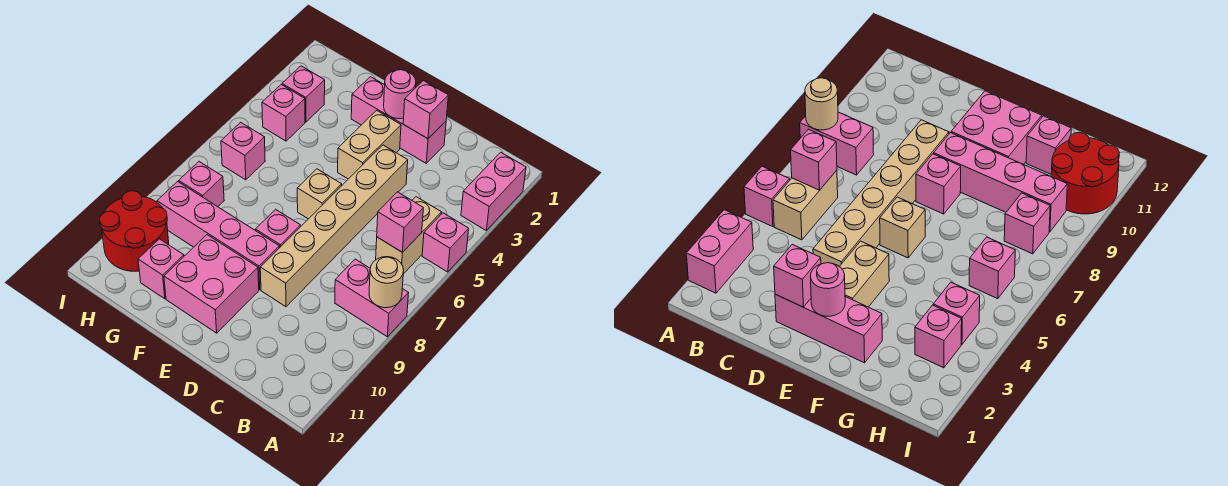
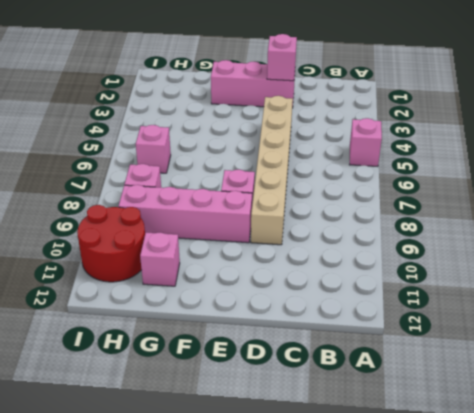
none -> pink brick A2:A3 level 1
none -> pink brick A8:B8 level 1
none -> tan brick B5:B6 level 1

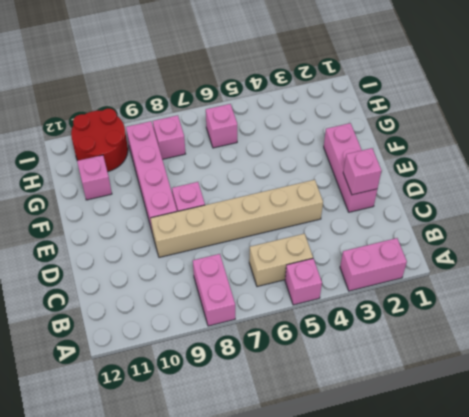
none -> tan brick E3:E4 level 1
none -> tan brick E6 level 1
none -> pink brick E10:F11 level 1

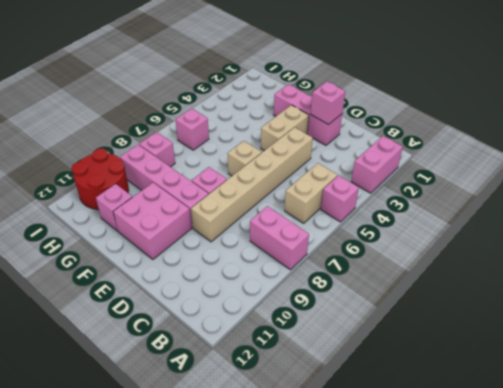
none -> pink brick H3 level 1
none -> pink brick H4 level 1
none -> tan round brick A8 level 2

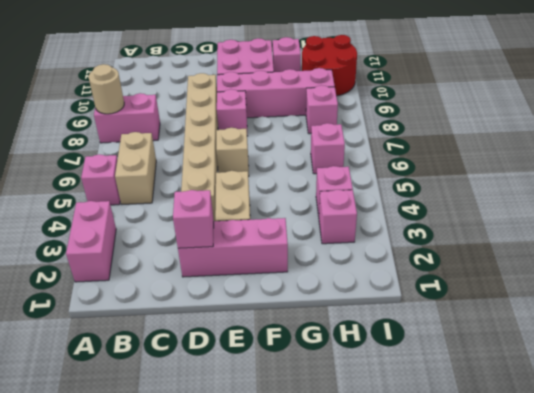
none -> pink brick B6 level 2
none -> pink round brick E2 level 2

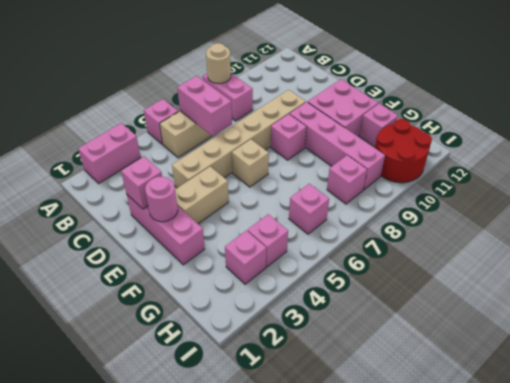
pink brick B6:C6 level 2 -> pink brick B6 level 2

